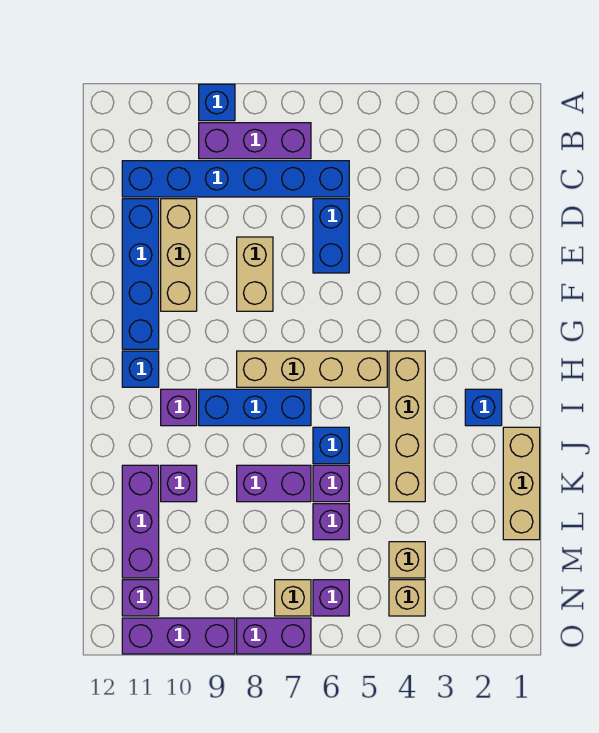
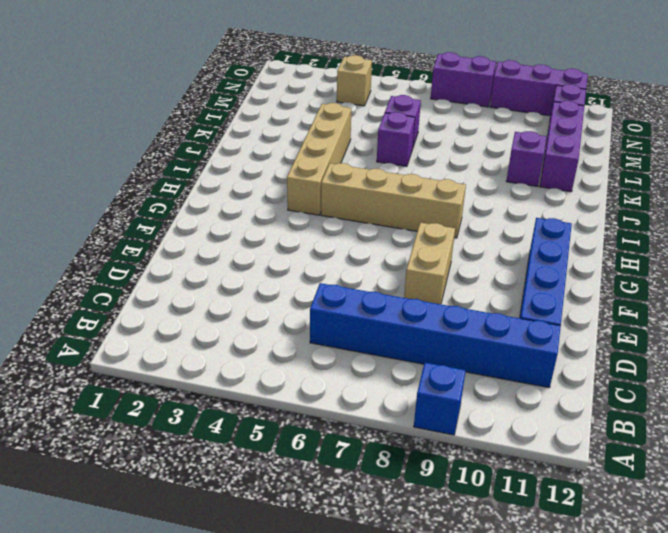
none -> purple brick B7:B9 level 1
none -> blue brick D6:E6 level 1
none -> tan brick D10:F10 level 1

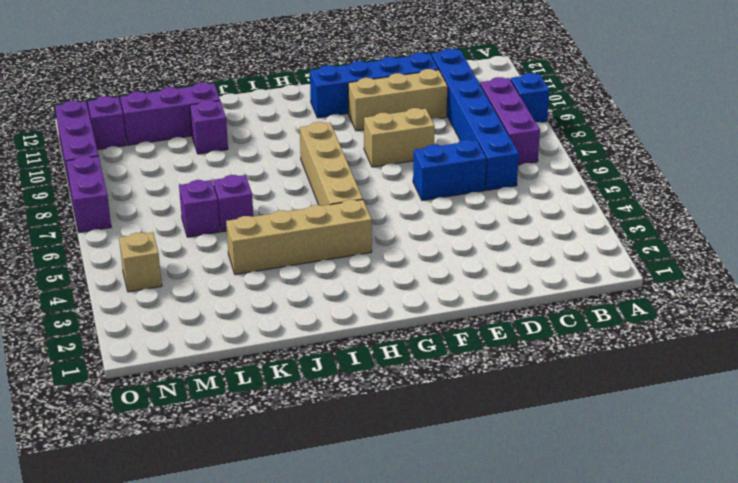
none -> blue brick H11 level 1
none -> blue brick I2 level 1
none -> blue brick I7:I9 level 1

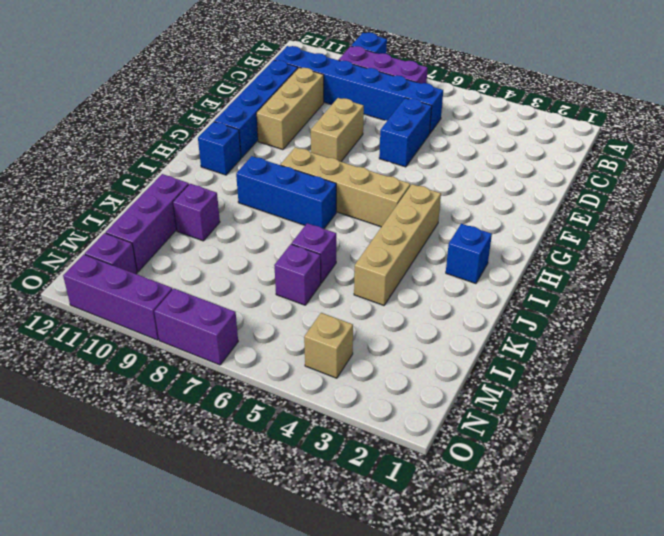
none -> purple brick I10 level 1
none -> tan brick J1:L1 level 1
none -> blue brick J6 level 1

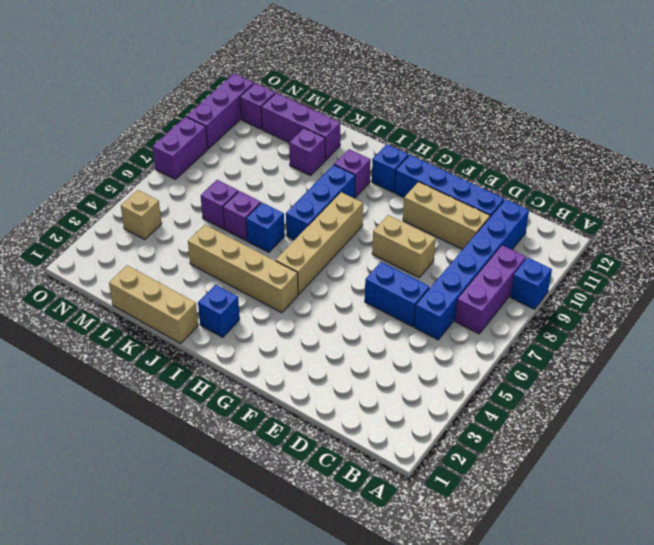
none -> purple brick K7:K8 level 1
none -> tan brick M4 level 1
none -> purple brick N6 level 1

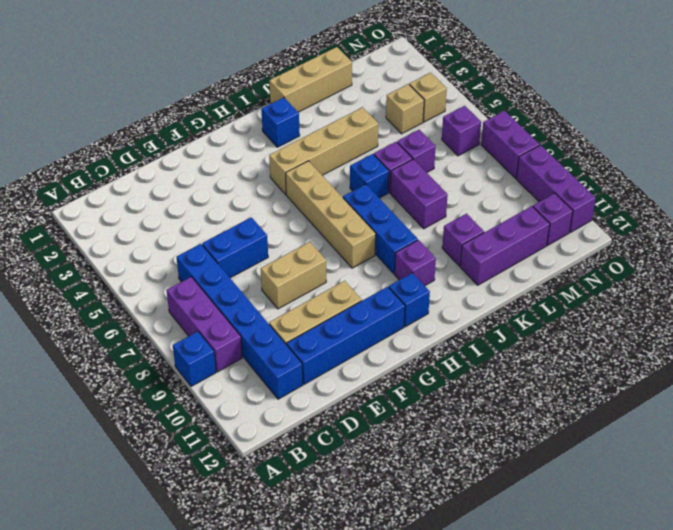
none -> tan brick N7 level 1

